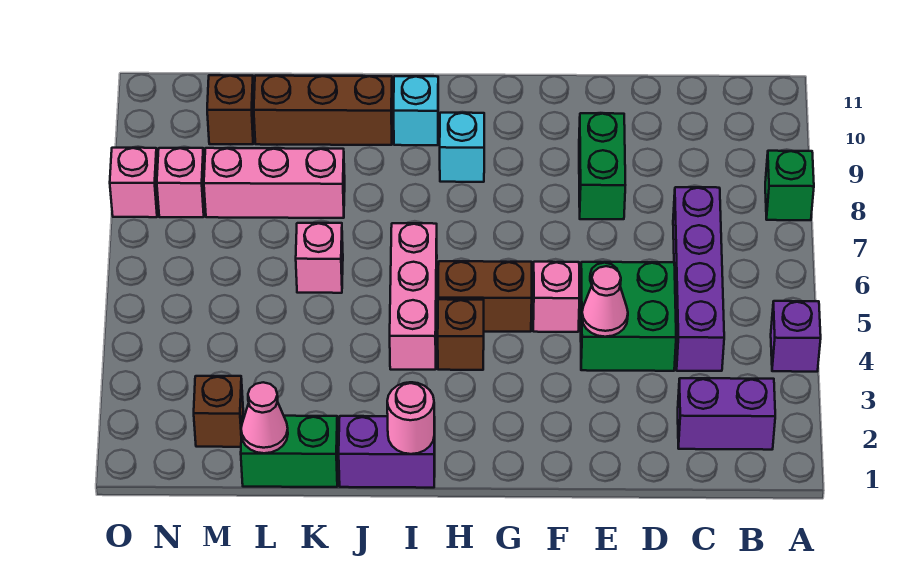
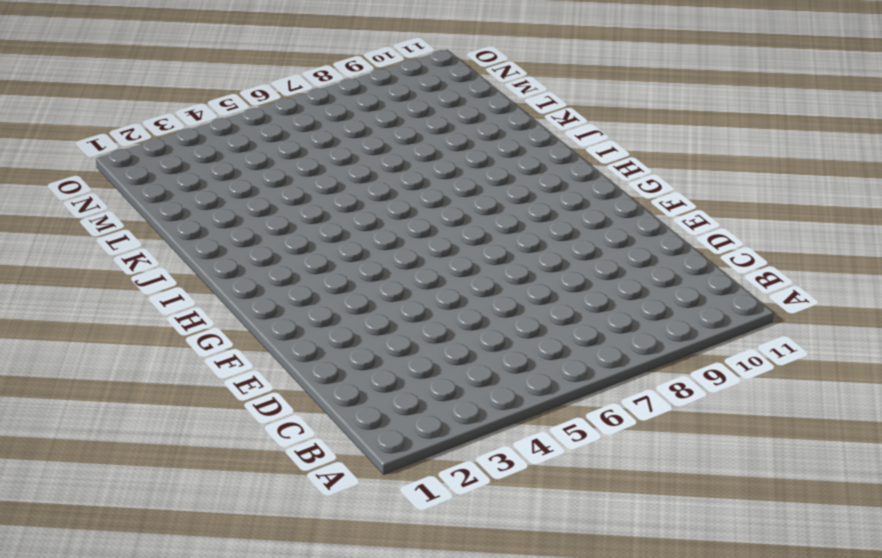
none -> purple brick A4 level 1
none -> green brick A8 level 1
none -> purple brick B2:C2 level 1

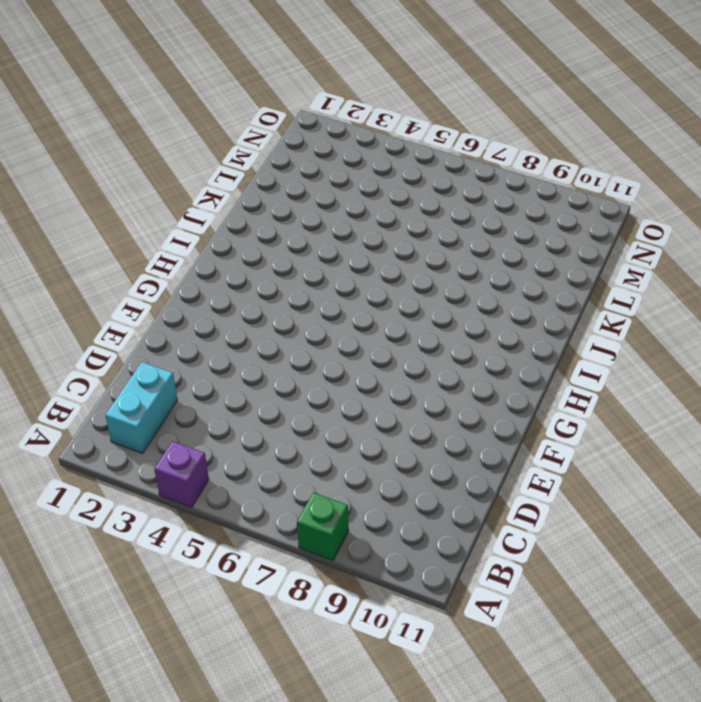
cyan brick B2:C2 level 1 -> purple brick B2:C2 level 1
none -> purple brick C4:C7 level 1
none -> green brick D4:E5 level 1
none -> green brick E8:E9 level 1

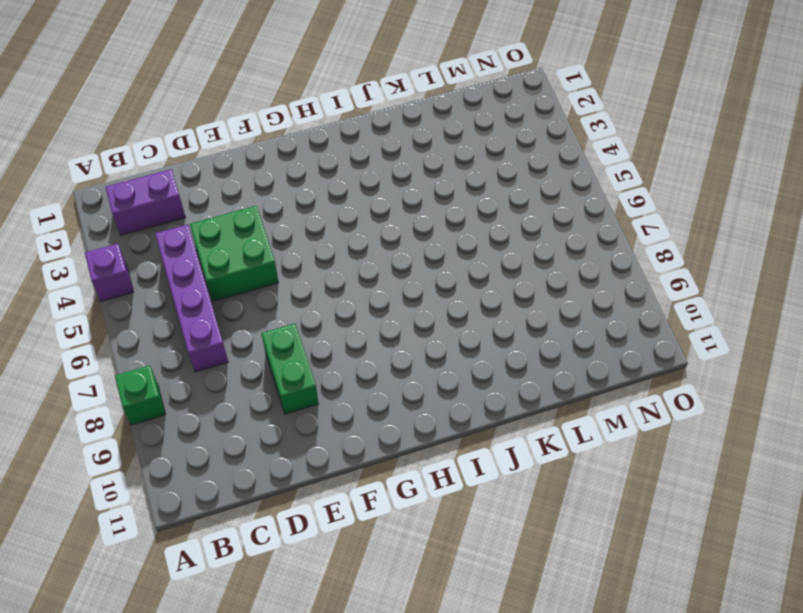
none -> pink brick F5 level 1
none -> brown brick G5:H5 level 1
none -> brown brick H4 level 1

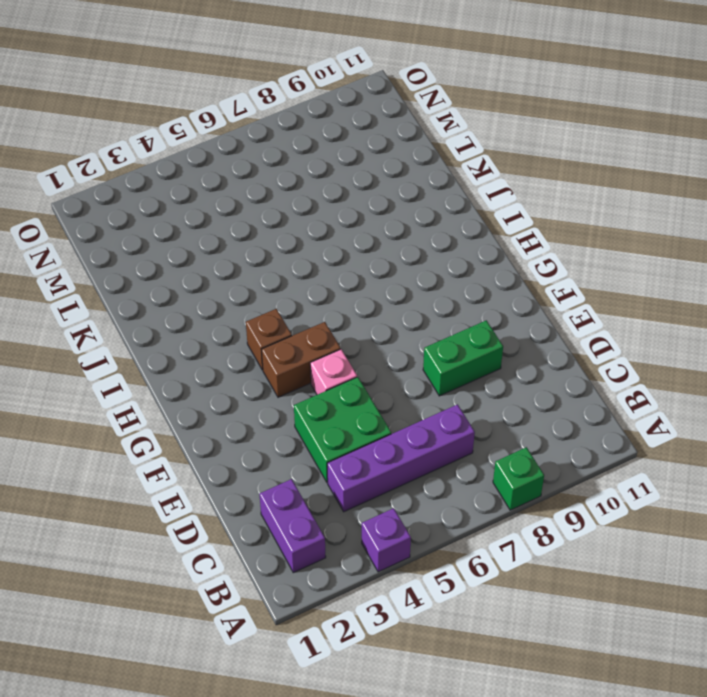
brown brick G4:G5 level 1 -> brown brick G5:H5 level 1
none -> cyan brick H9 level 1
none -> purple brick I1:J1 level 1
none -> pink brick I4:I6 level 1

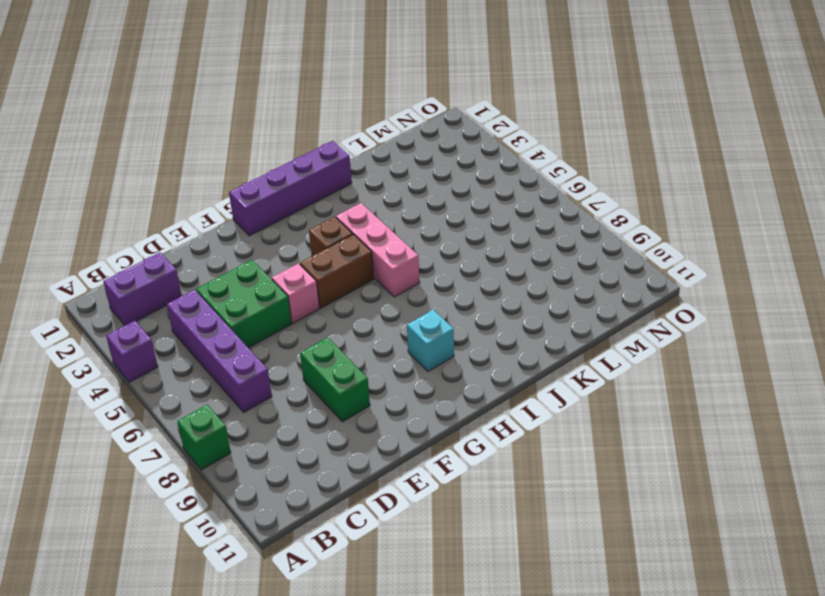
purple brick G1:J1 level 1 -> purple brick I1:J1 level 1
none -> cyan brick I10 level 1
none -> brown brick J10:L10 level 1
none -> green brick K1:L1 level 1

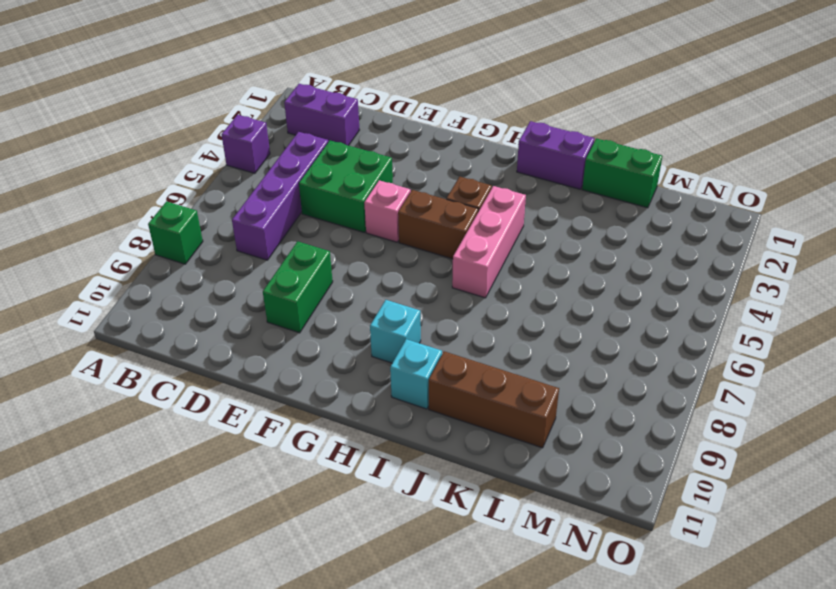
none -> pink brick K6 level 1
none -> pink brick K8:M8 level 1
none -> brown brick M2 level 1

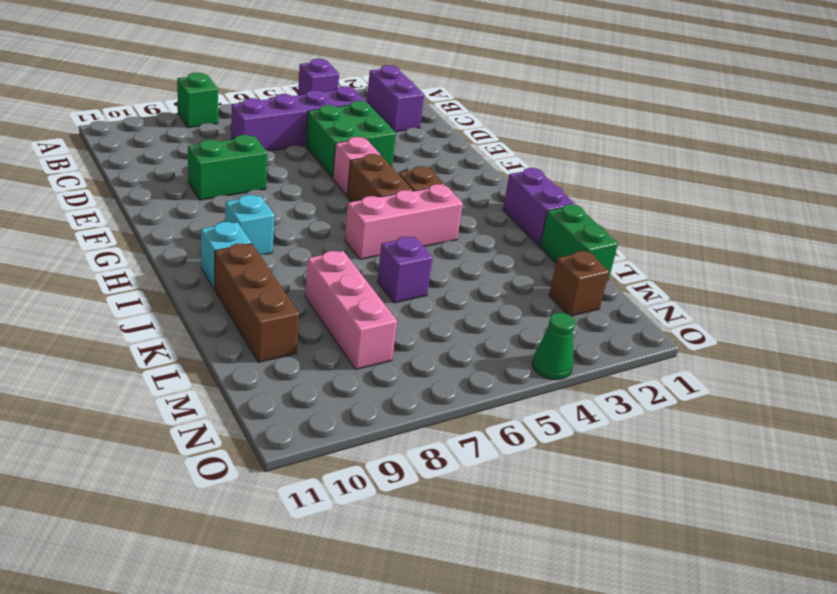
purple brick K6 level 1 -> pink brick K6 level 1
green cone O4 level 1 -> none
none -> brown brick M10 level 1
none -> pink brick N8 level 1
none -> pink brick O8 level 1

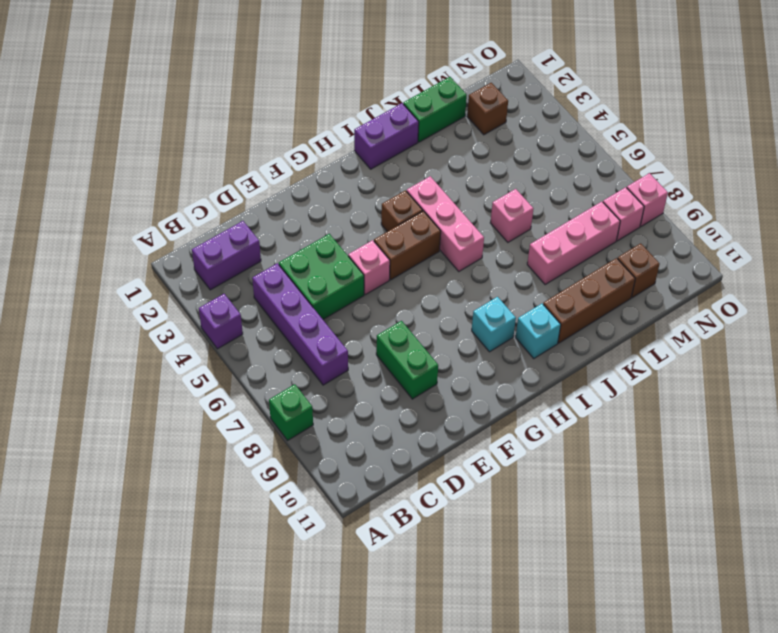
none -> pink cone E4 level 2
none -> pink round brick I1 level 2
none -> pink cone L1 level 2

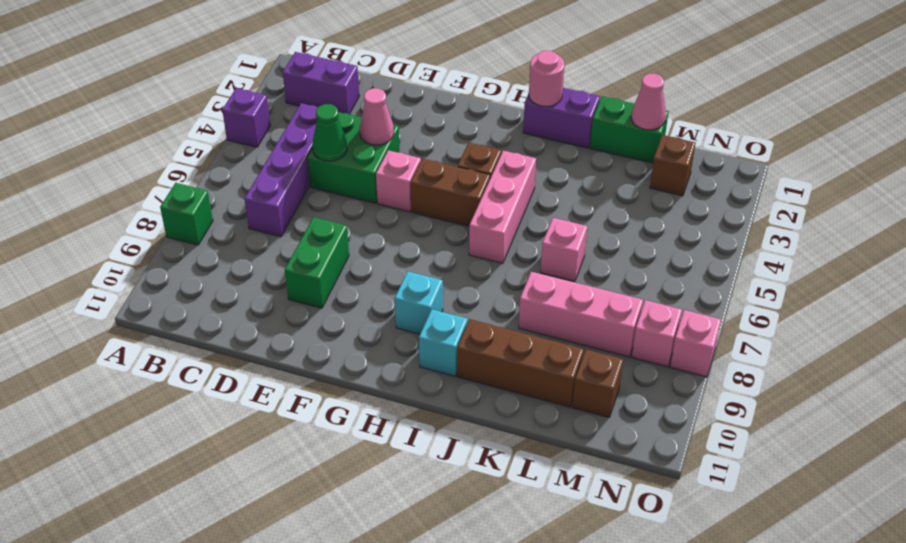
green cone D5 level 2 -> none

